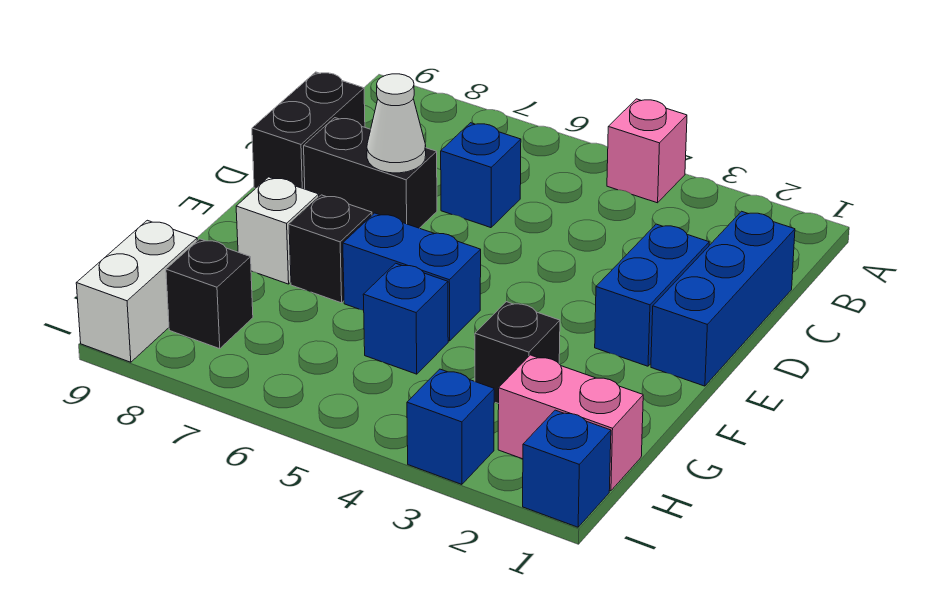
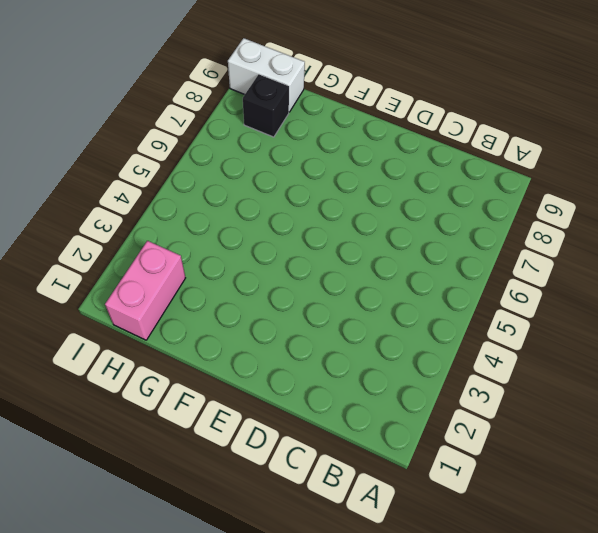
none -> pink brick A4 level 1
none -> blue brick C1:E1 level 1
none -> blue brick C6 level 1

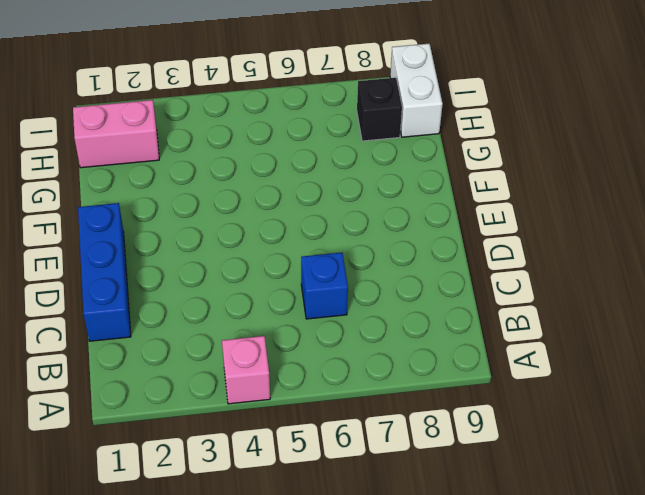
none -> black brick C9:D9 level 1
none -> blue brick D2:E2 level 1
none -> black brick D7:D8 level 1

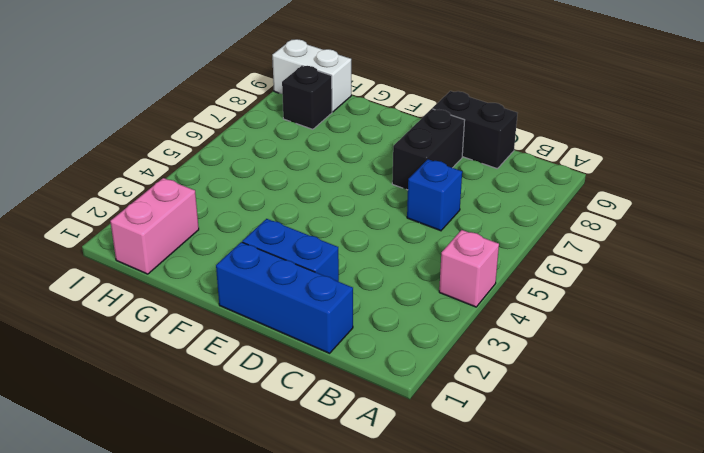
none -> blue brick F5:F6 level 1
none -> black brick F7 level 1
none -> white brick F8 level 1

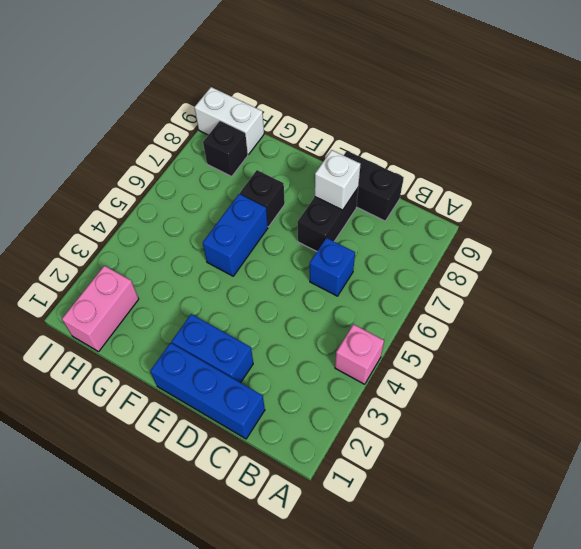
white brick D8 level 2 -> white brick F8 level 1
none -> black brick G3 level 1
none -> blue brick G5 level 1
none -> blue brick I1 level 1

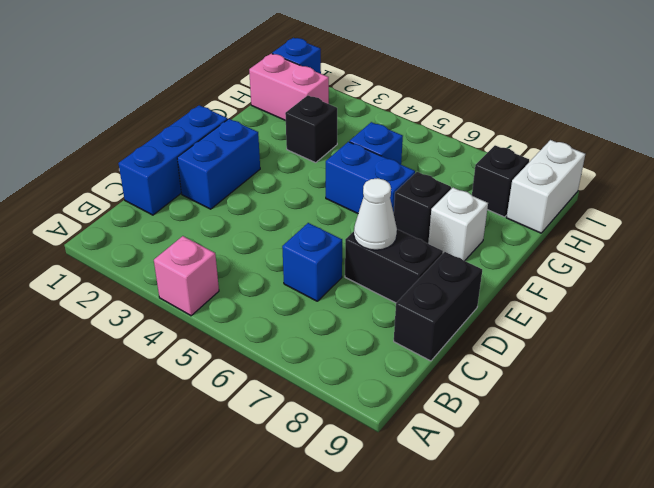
none -> blue brick I3 level 1

